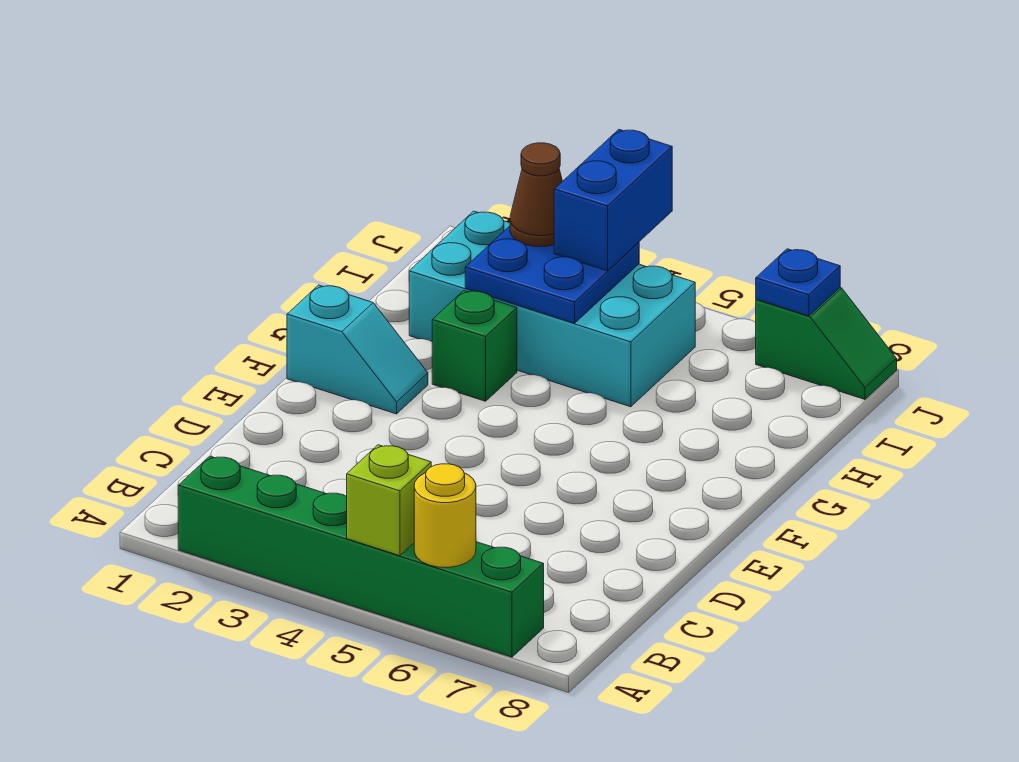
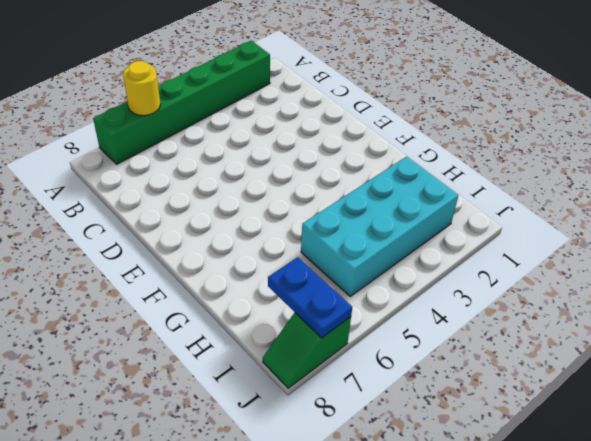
blue plate I7:J7 level 2 -> blue plate J7 level 2
none -> cyan slope F1:F2 level 1 top 1
none -> green brick G3 level 1

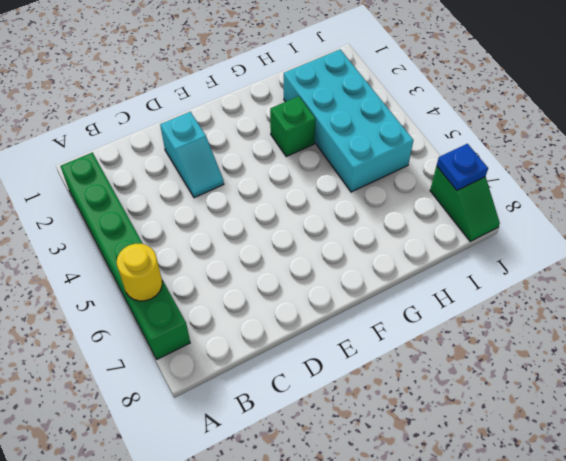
cyan slope D2:D3 level 1 top 2 -> cyan slope F1:F2 level 1 top 1
none -> lime brick A5 level 2
none -> blue plate H3:I4 level 2

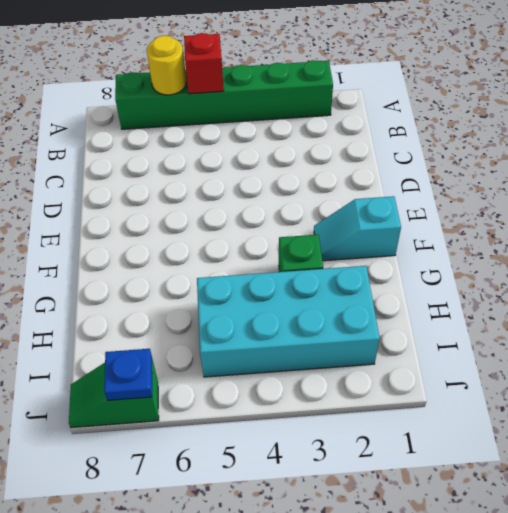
red brick A5 level 2 -> lime brick A5 level 2
none -> blue plate H3:I4 level 2
none -> brown cone I3 level 3

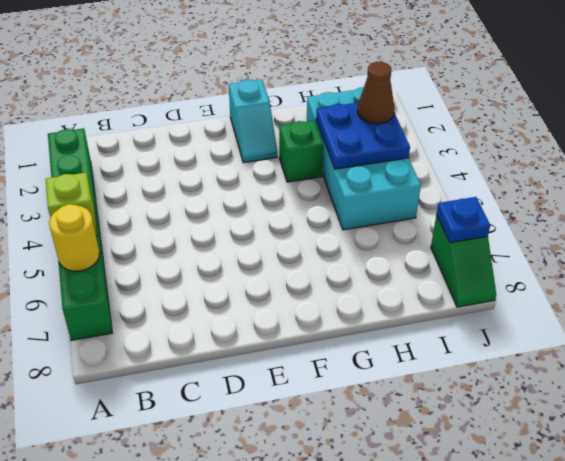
none -> blue brick I4:J4 level 3

